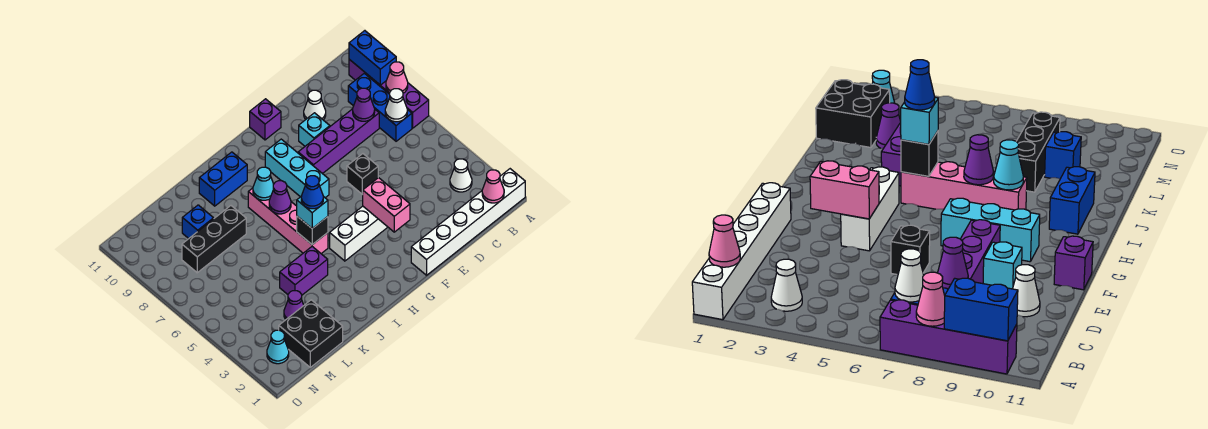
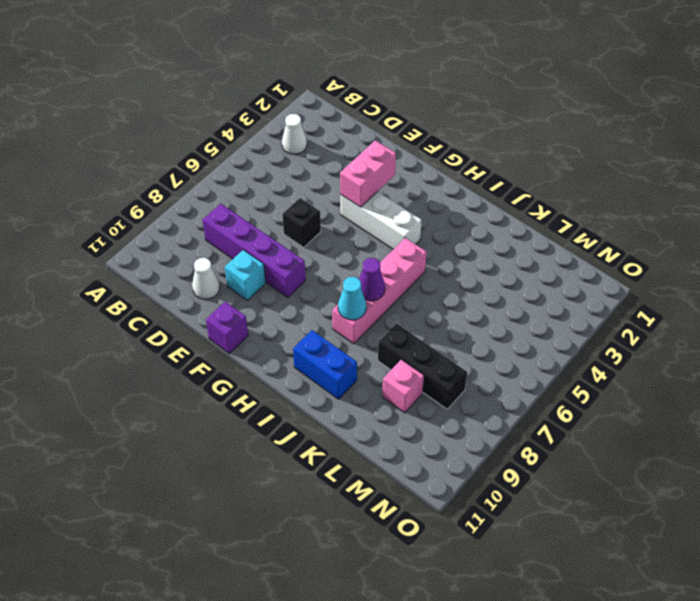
pink brick L9 level 1 -> blue brick L9 level 1
none -> white brick A1:F1 level 1
none -> purple brick A7:A10 level 1
none -> blue brick B7:B9 level 1
none -> cyan brick G7:G9 level 1

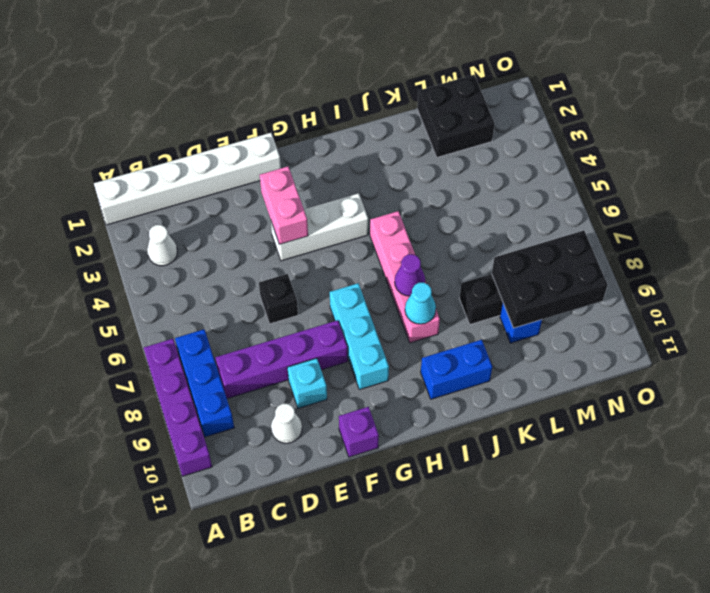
black brick L8:N9 level 2 -> none
none -> purple brick J4:K4 level 1
none -> purple cone L3 level 1
none -> cyan cone N2 level 1
none -> pink cone A8 level 2

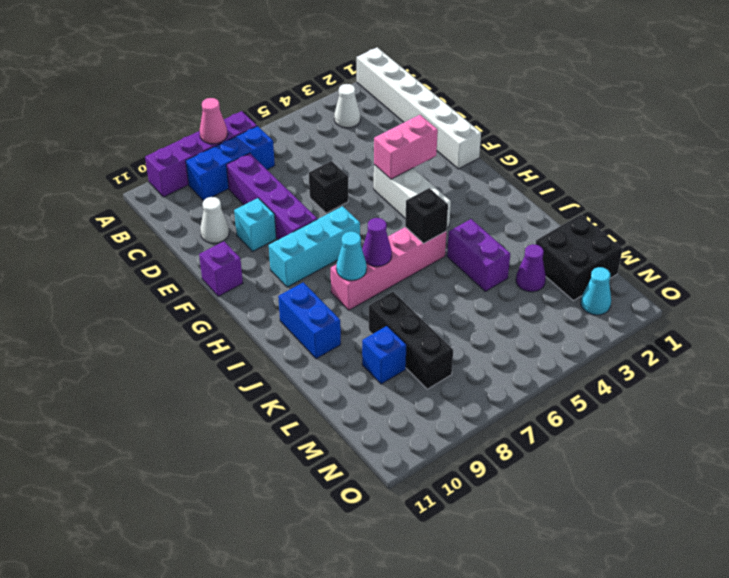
none -> blue brick A9:A10 level 2
none -> pink cone B1 level 2
none -> white cone B7 level 2
none -> purple cone C8 level 2

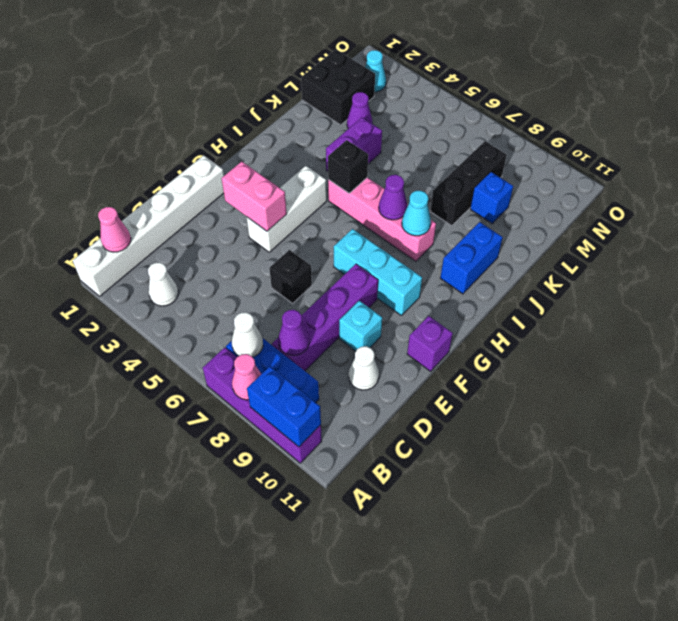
none -> cyan brick I5 level 3
none -> blue cone I5 level 4

